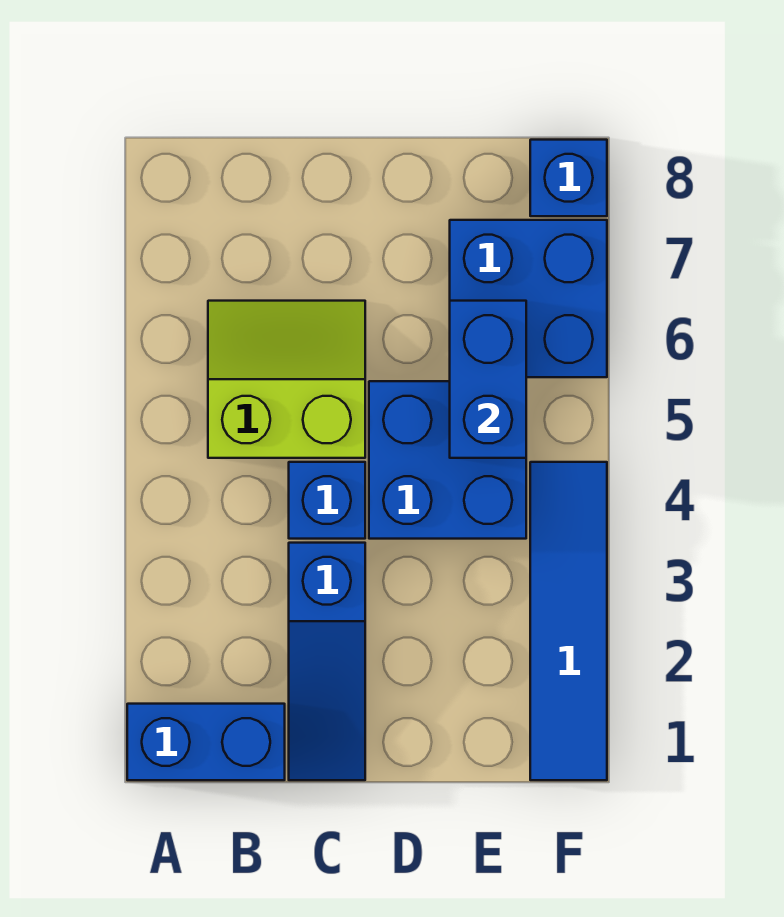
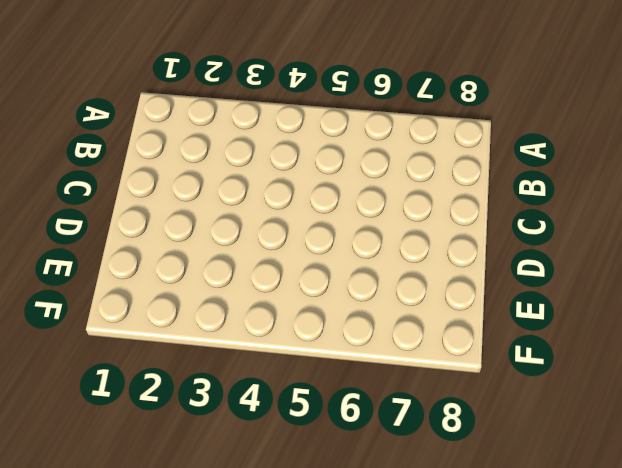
none -> blue brick A1:B1 level 1
none -> lime slope B5:C6 level 1 top 5

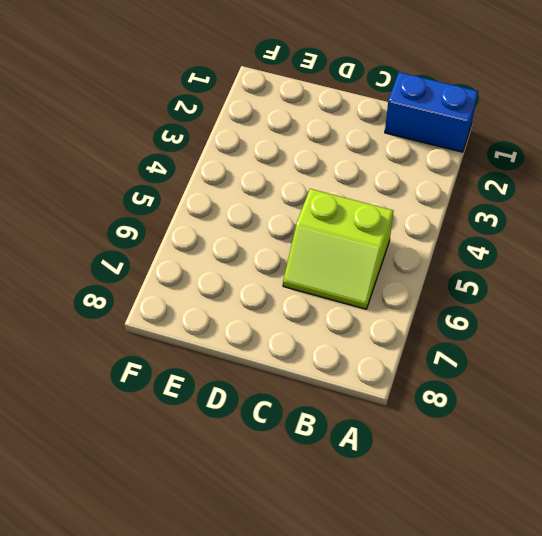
none -> blue slope C1:C3 level 1 top 3
none -> blue brick C4 level 1

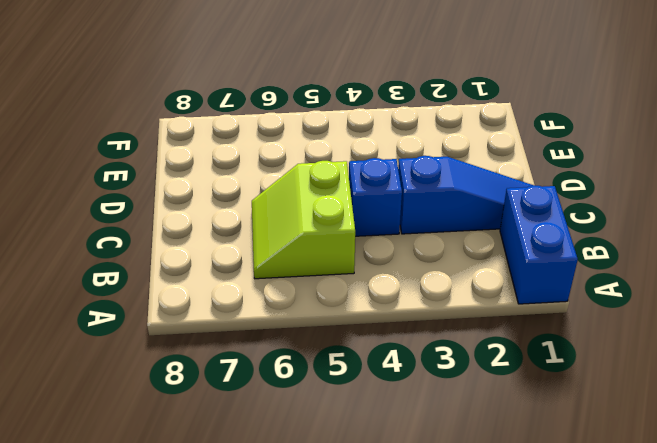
none -> blue brick D4:E5 level 1
none -> blue brick E6:F7 level 1

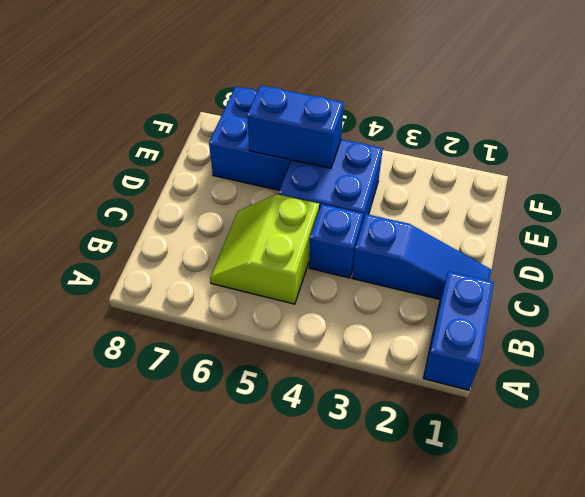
none -> blue tile F1:F4 level 1
none -> blue brick F8 level 1

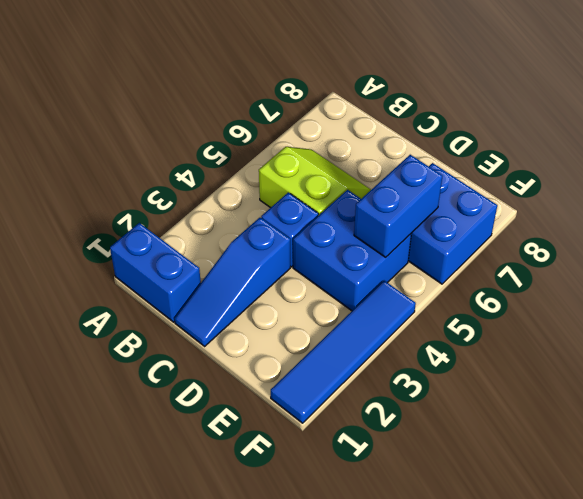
none -> blue brick F8 level 1

